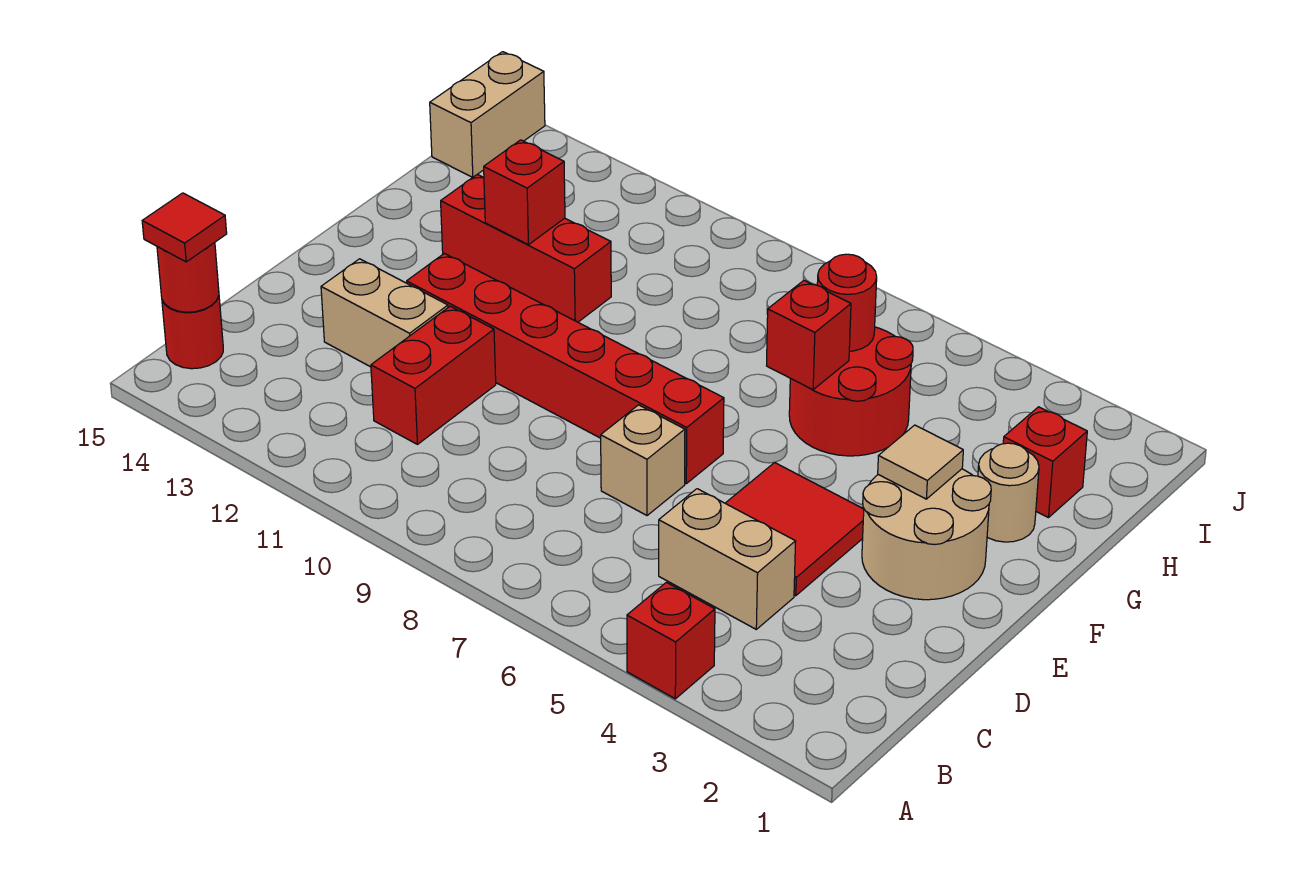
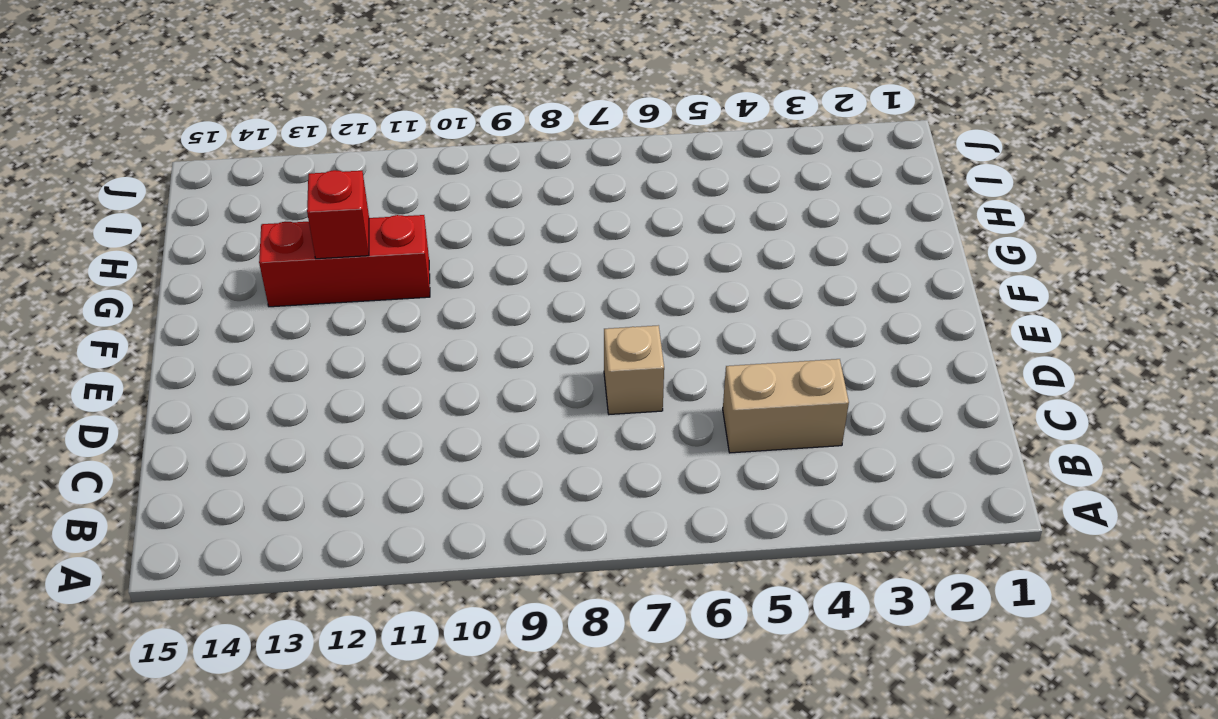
none -> red brick A4 level 1
none -> red round brick B15 level 1
none -> red brick C11:D11 level 1

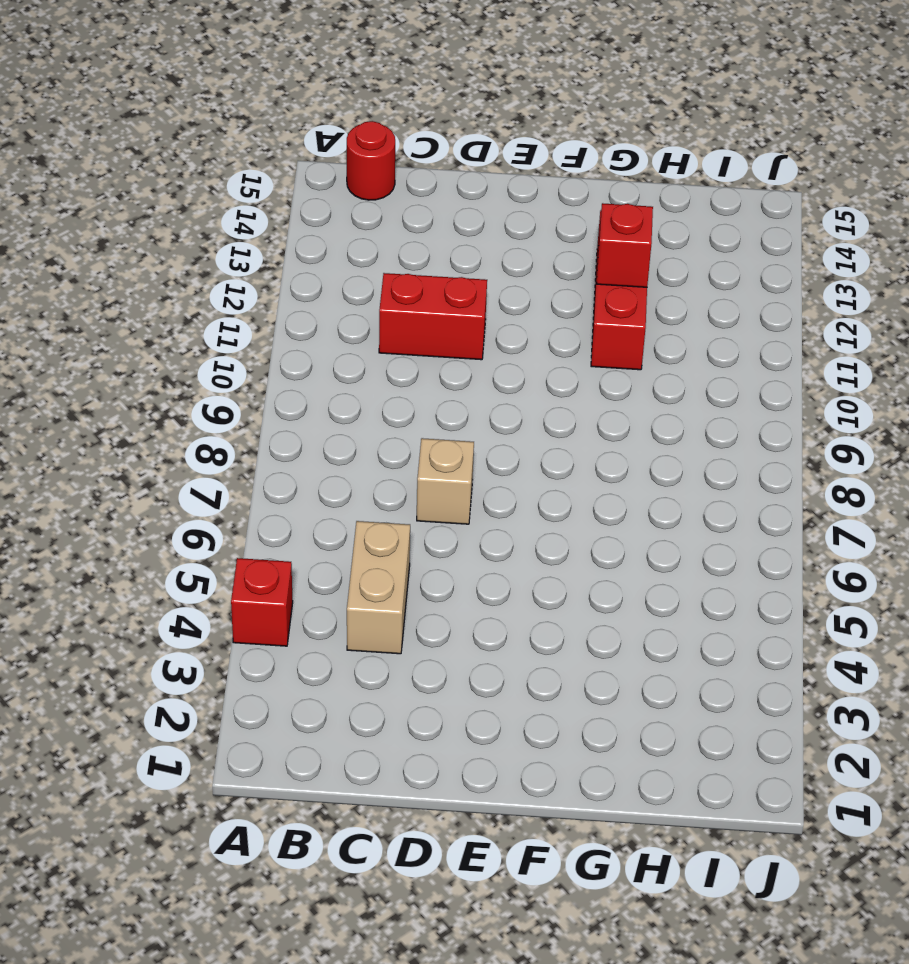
none -> red tile D4:E5 level 1
none -> tan brick D12:D13 level 1
none -> tan round brick E2:F3 level 1

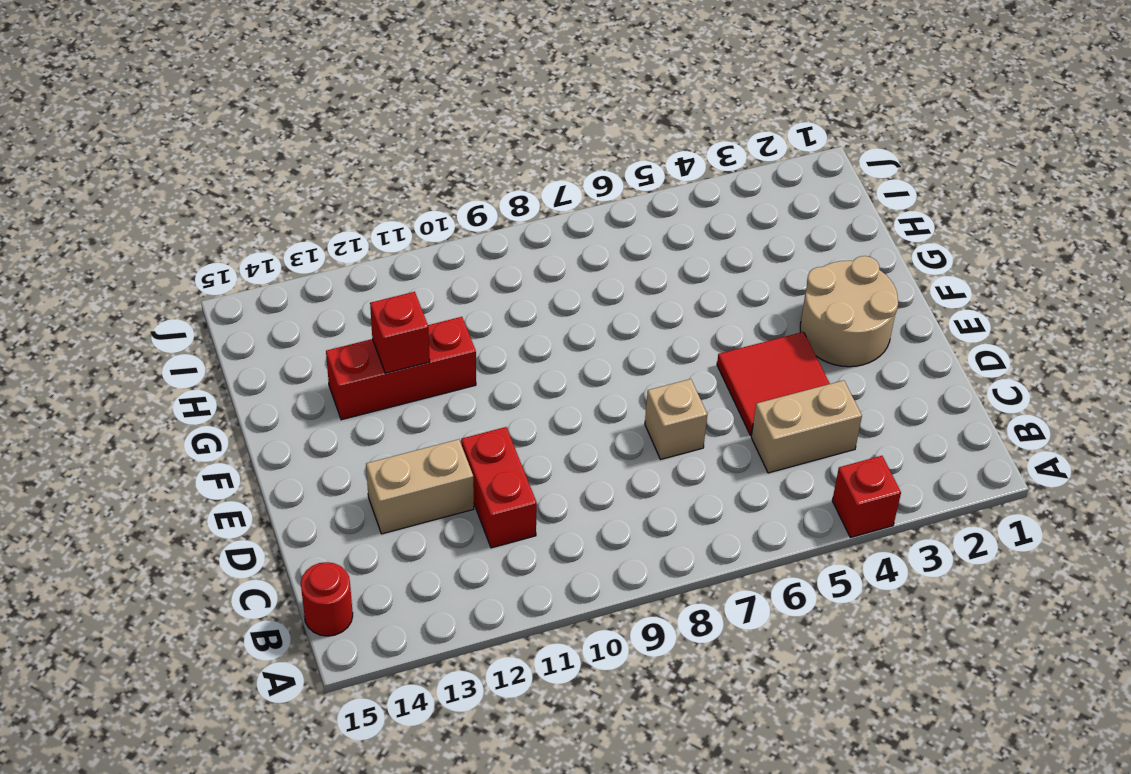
none -> red brick E7:E12 level 1
none -> tan round brick G2 level 1
none -> red round brick G5:H6 level 1

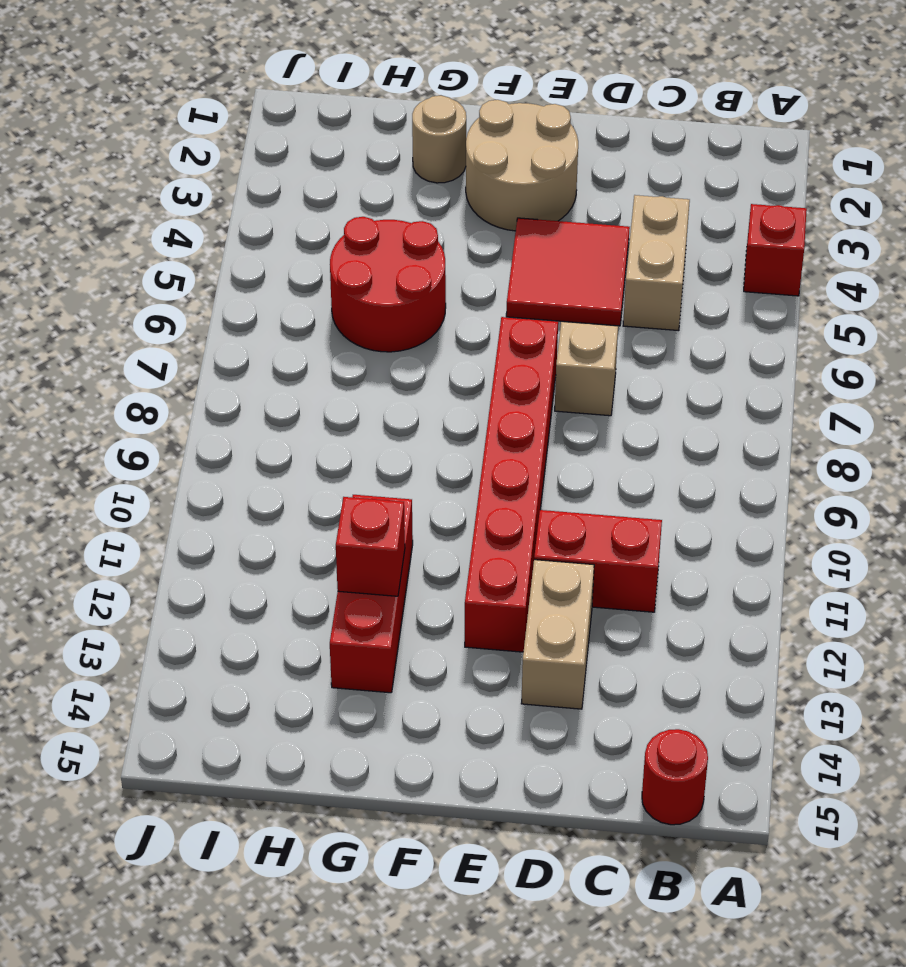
none -> red brick H2 level 1
none -> tan brick I15:J15 level 1
none -> red round brick B15 level 2

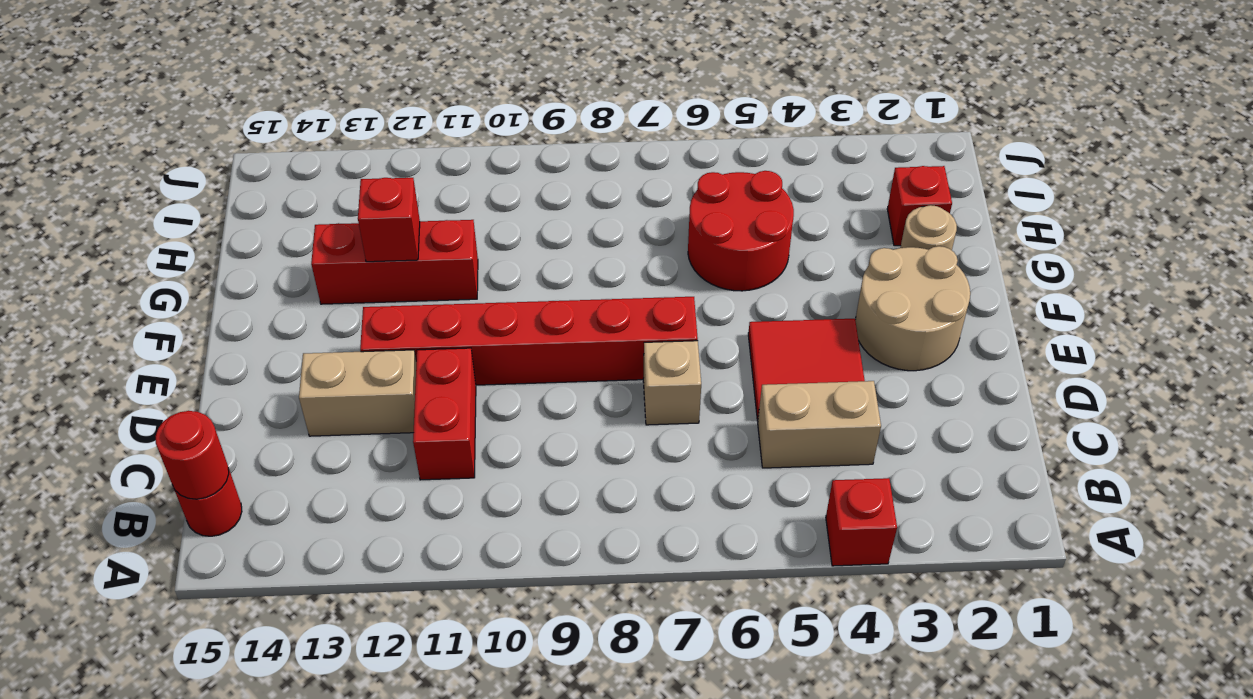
none -> tan brick I15:J15 level 1
none -> tan tile F3 level 2
none -> red brick G6 level 2

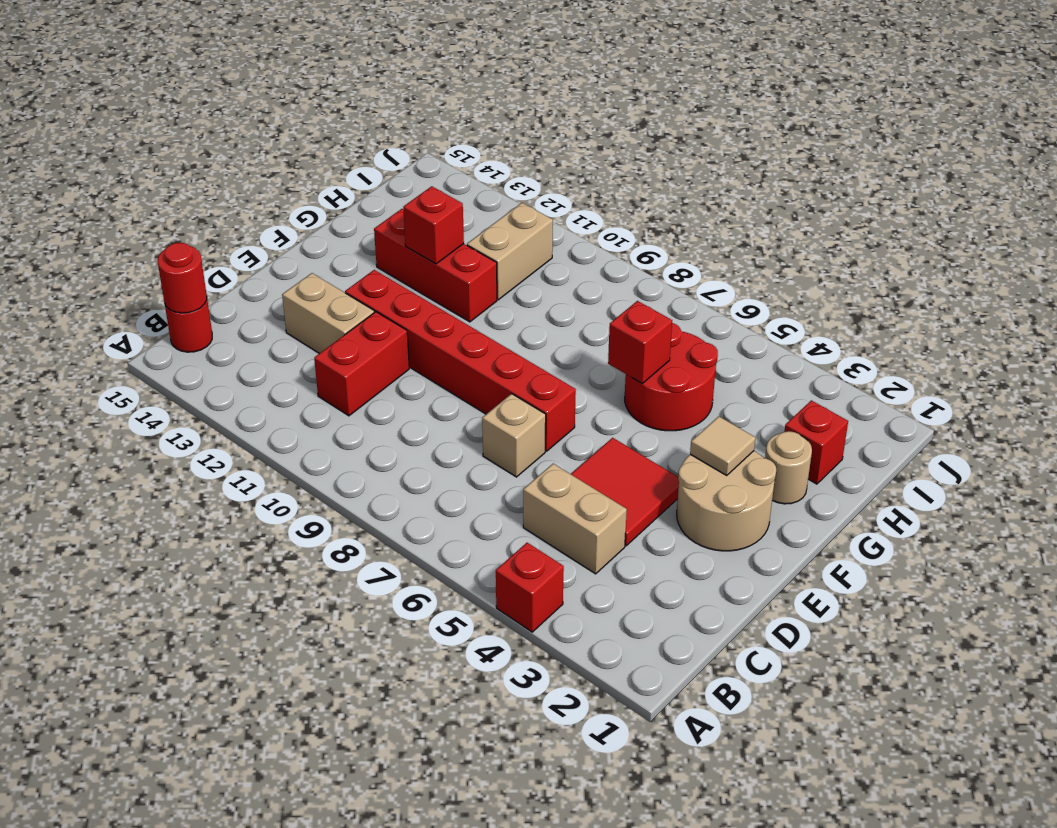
tan brick H11:I11 level 1 -> tan brick I15:J15 level 1
none -> red round brick H6 level 2
none -> red tile B15 level 3

